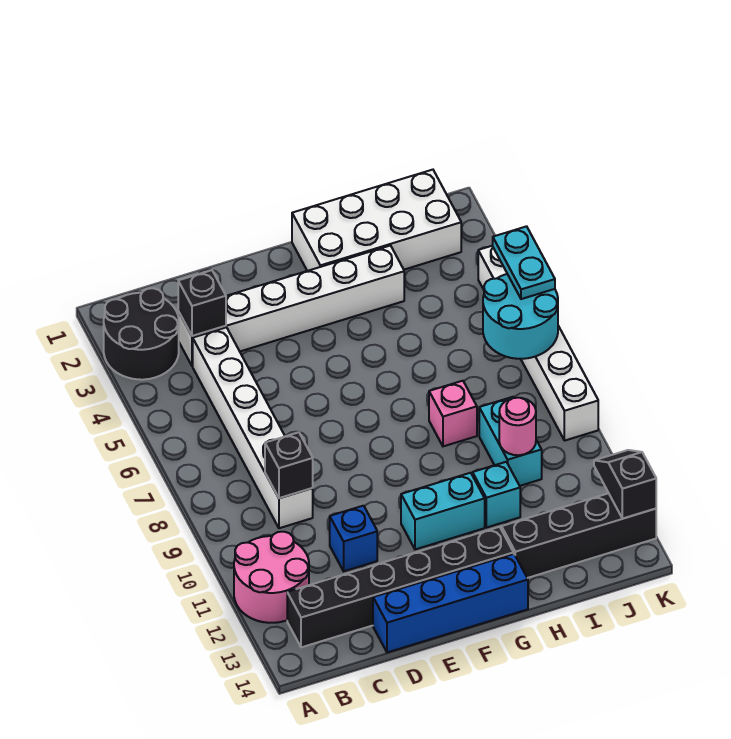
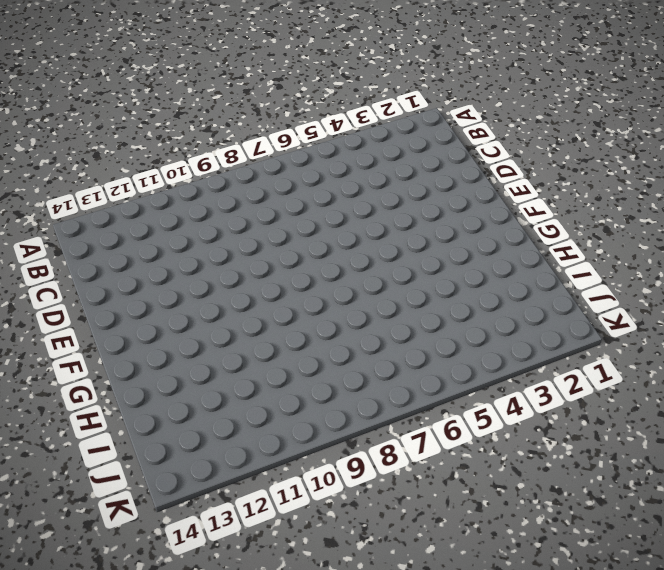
none -> black round brick A2:B3 level 1
none -> pink round brick A11:B12 level 1
none -> black brick B13:G13 level 1

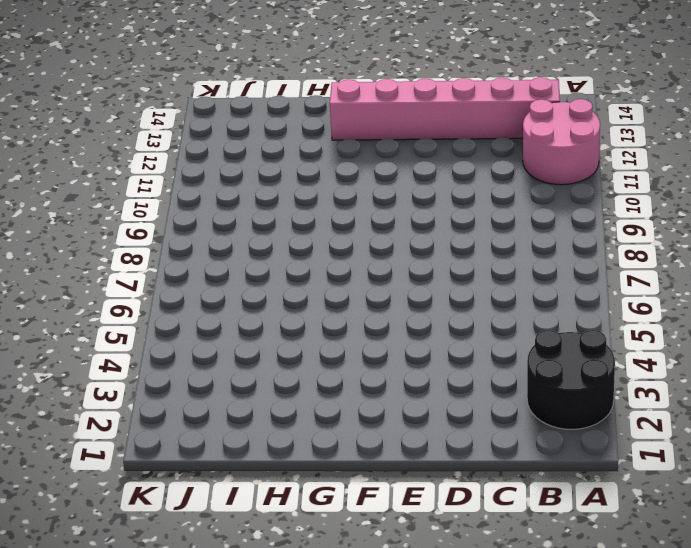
pink brick B13:G13 level 1 -> black brick B13:G13 level 1
none -> white brick C3:H3 level 1
none -> white brick C4:C9 level 1
none -> blue brick D11 level 1

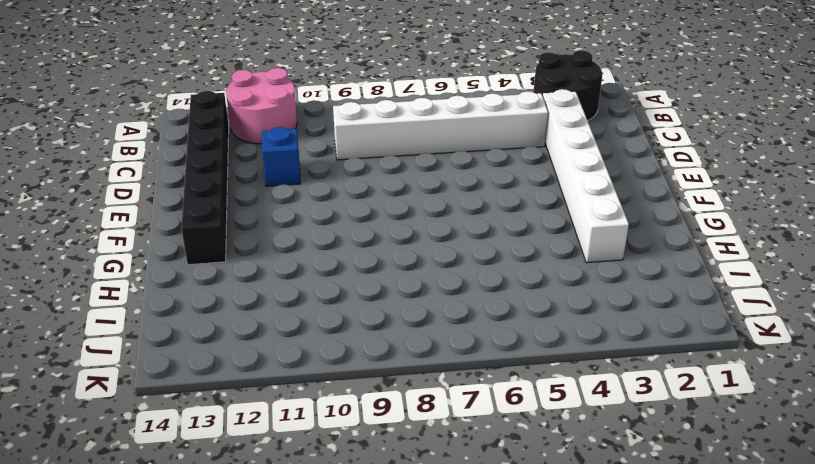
none -> blue brick D14:G14 level 1
none -> cyan brick F11:G11 level 1
none -> white brick G1:J2 level 1

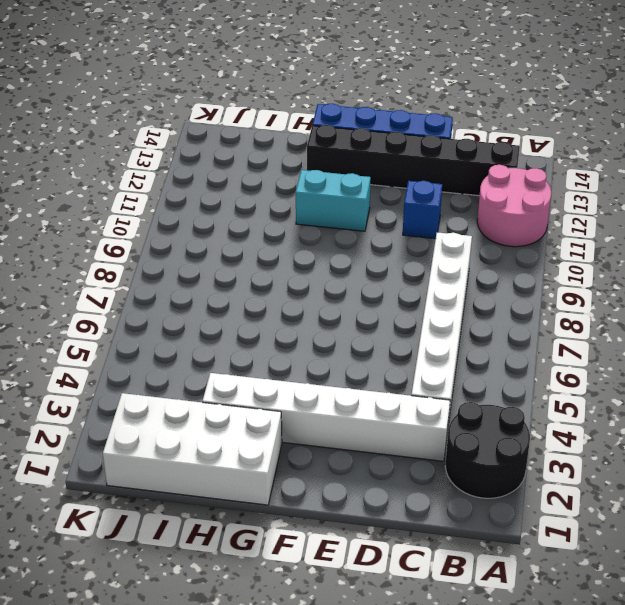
none -> pink brick H8 level 1
none -> cyan brick H11 level 1
none -> black brick H13:K13 level 1

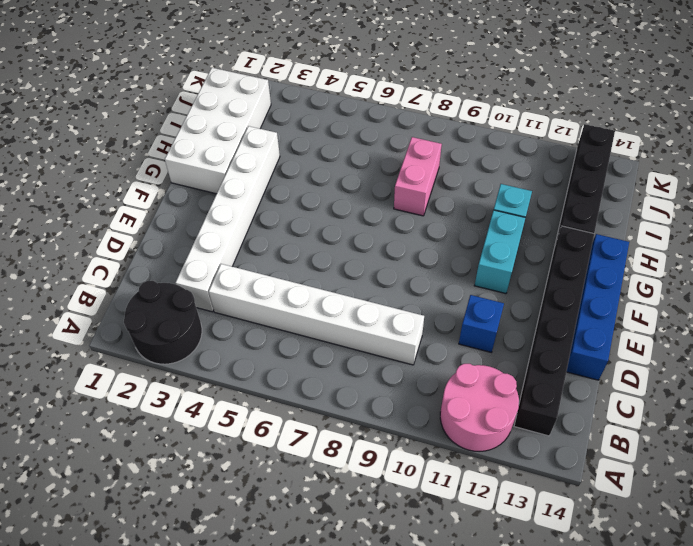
pink brick H8:I8 level 1 -> pink brick H8 level 1
none -> cyan brick I9:I10 level 1
none -> white brick K4:K9 level 1
none -> black brick C3 level 2

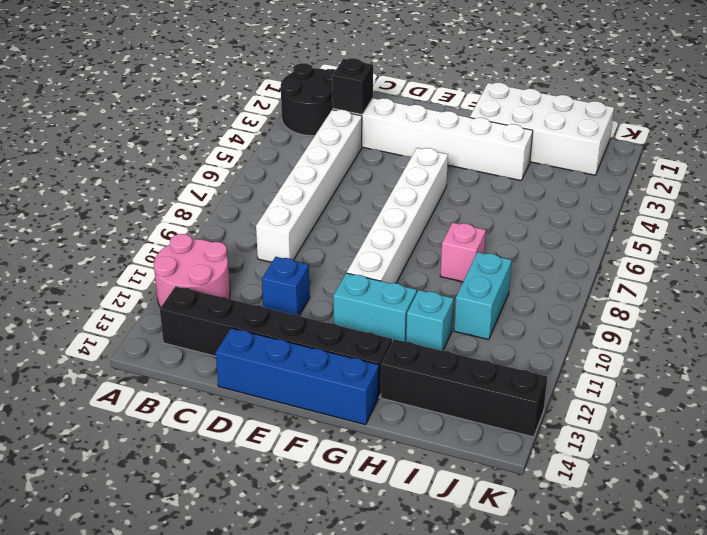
white brick F5:F10 level 1 -> white brick K4:K9 level 1
none -> black brick C9 level 2
none -> pink round brick I10 level 2
none -> cyan round brick J6:K7 level 2

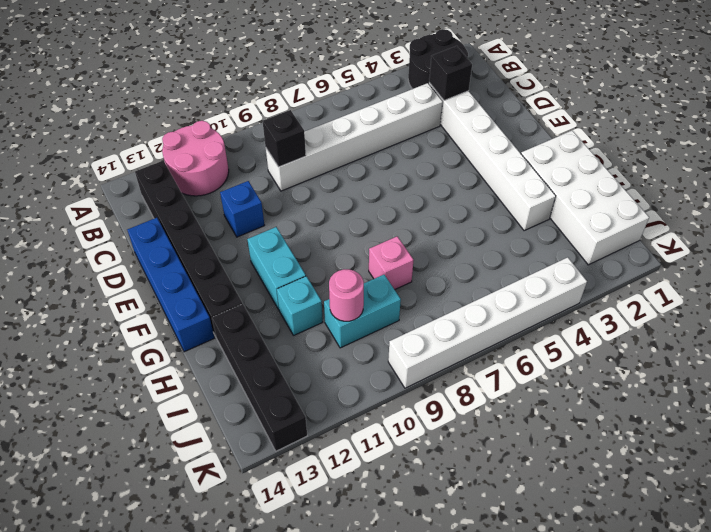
none -> cyan round brick J6:K7 level 2
none -> black slope K12:K13 level 2 top 13
none -> cyan plate K5:K6 level 3

